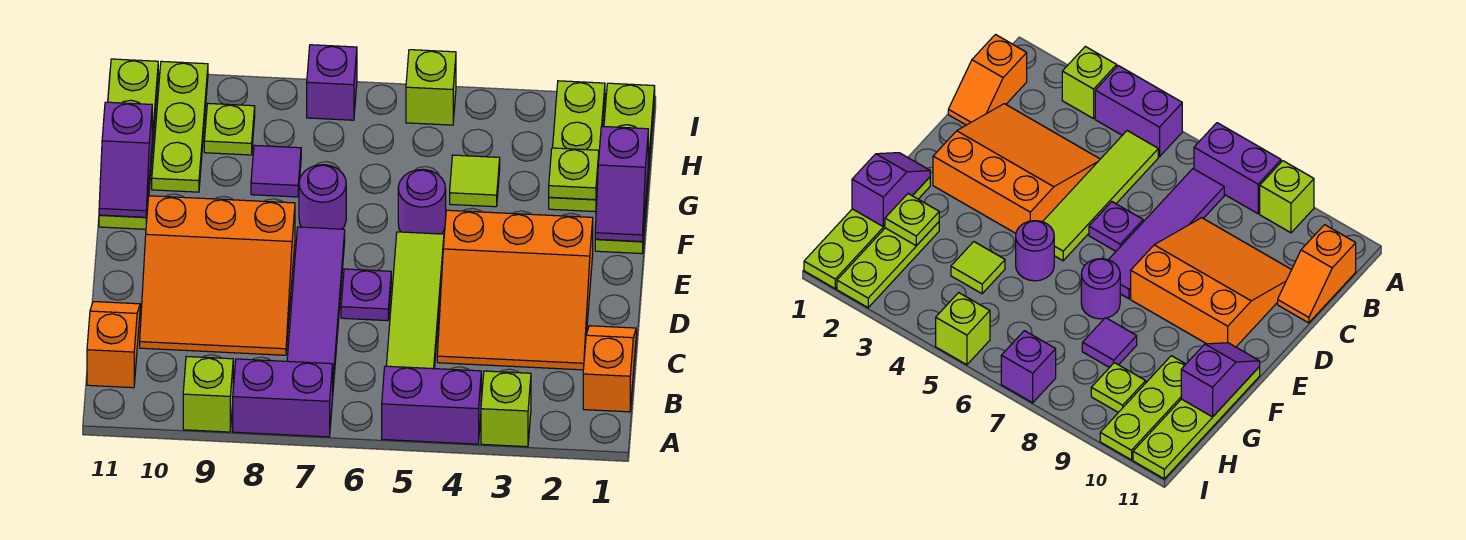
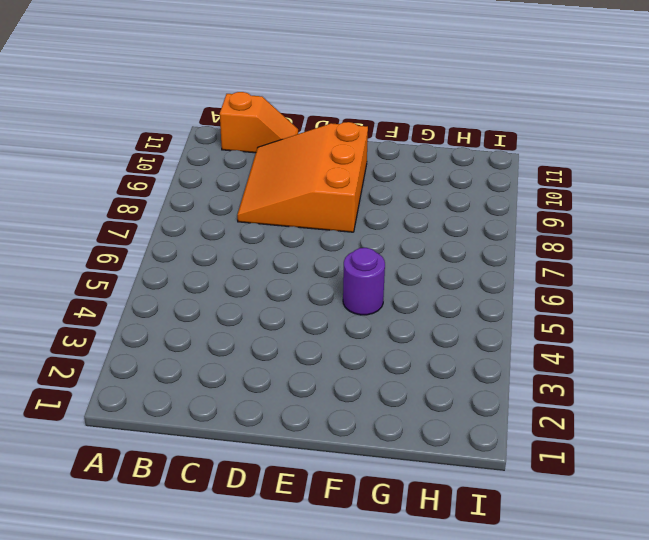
none -> lime brick A3 level 1
none -> purple brick A4:A5 level 1
none -> purple brick A7:A8 level 1

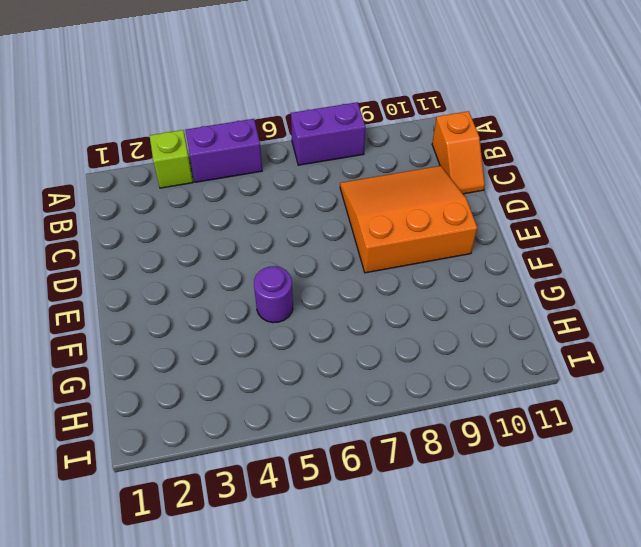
none -> lime brick A9 level 1
none -> orange slope B1:C1 level 1 top B
none -> lime tile B5:E5 level 1

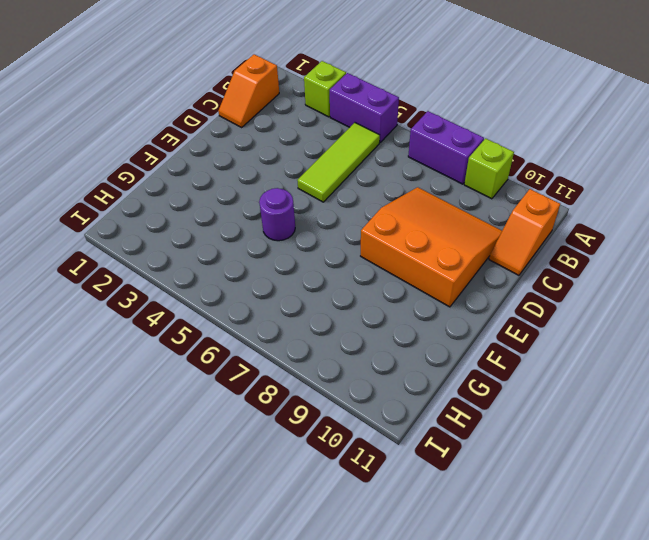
lime tile B5:D5 level 1 -> lime tile B5:E5 level 1
none -> purple tile B7:E7 level 1
none -> orange slope C2:E4 level 1 top E
none -> purple plate D6 level 1

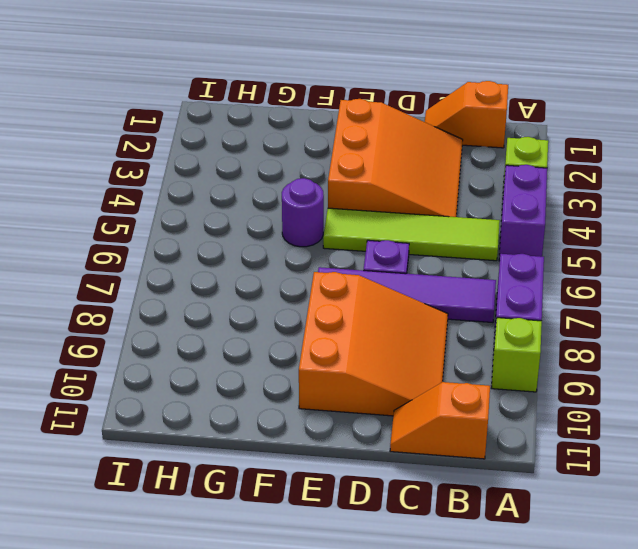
none -> lime plate F1:I1 level 1
none -> purple round brick F7 level 1
none -> lime plate F11:I11 level 1

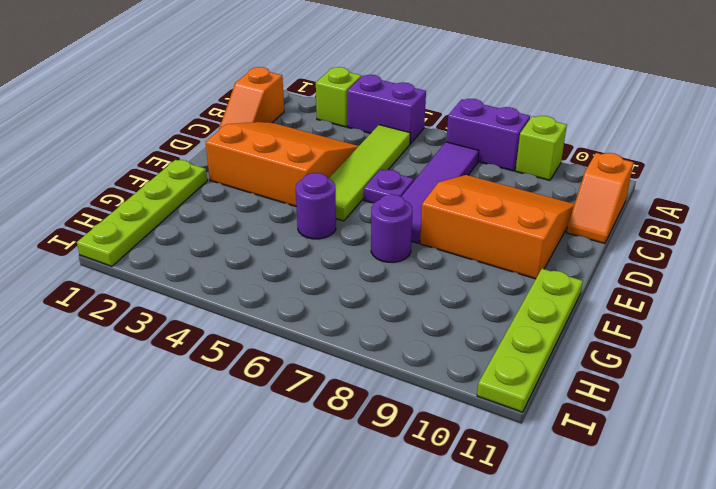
none -> lime plate G2:I2 level 1
none -> lime tile G4 level 1
none -> purple tile G8 level 1

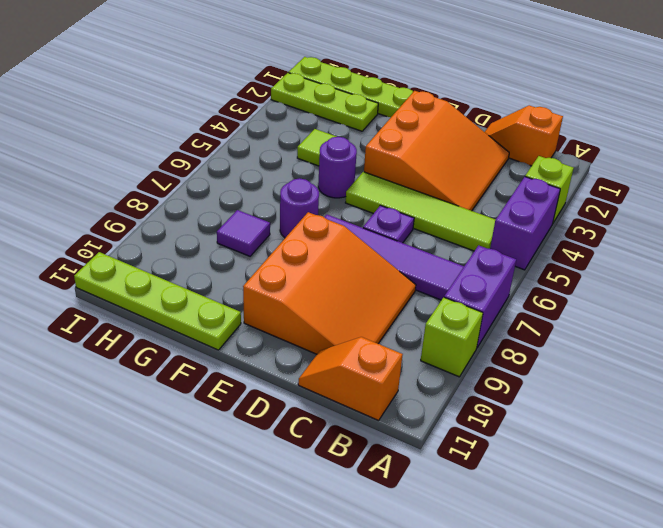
none -> lime plate G10:I10 level 1
none -> lime plate H9 level 1
none -> lime brick I5 level 1

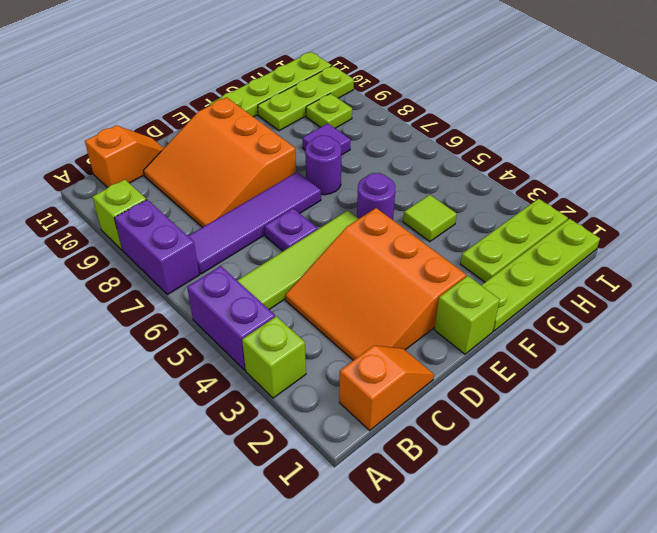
lime brick E1 level 1 -> lime brick I5 level 1
none -> purple brick I7 level 1
none -> purple slope F1:G1 level 2 top G
none -> purple slope F11:G11 level 2 top G

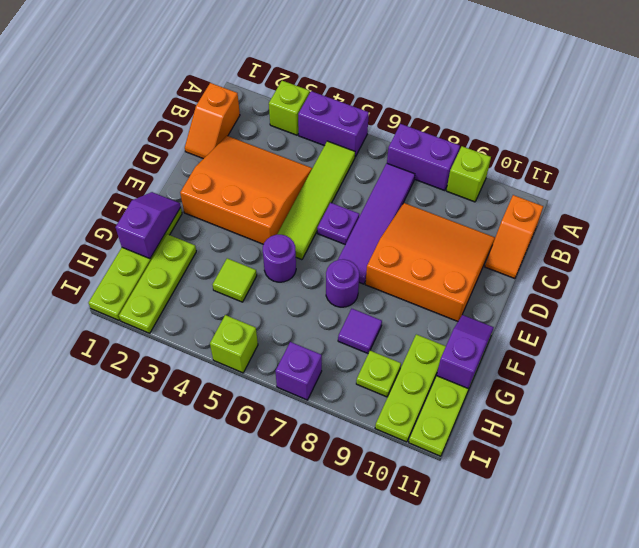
none -> lime plate G2 level 2

